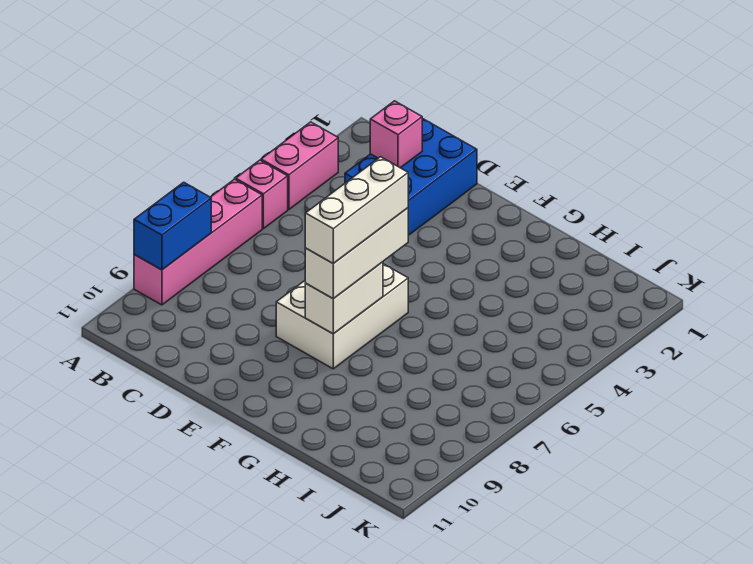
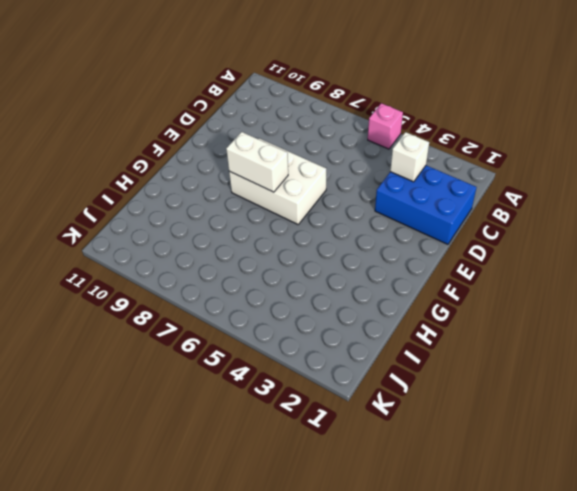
white brick C3 level 2 -> none
none -> pink brick A3:A4 level 1
none -> pink brick A6:A9 level 1

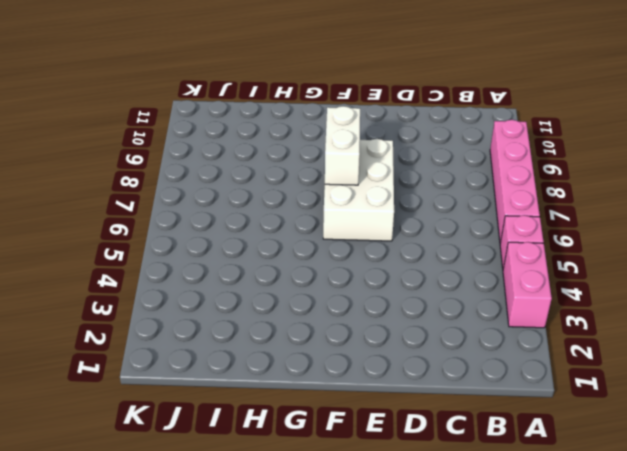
none -> blue brick C1:D3 level 1
none -> blue brick A8:A9 level 2

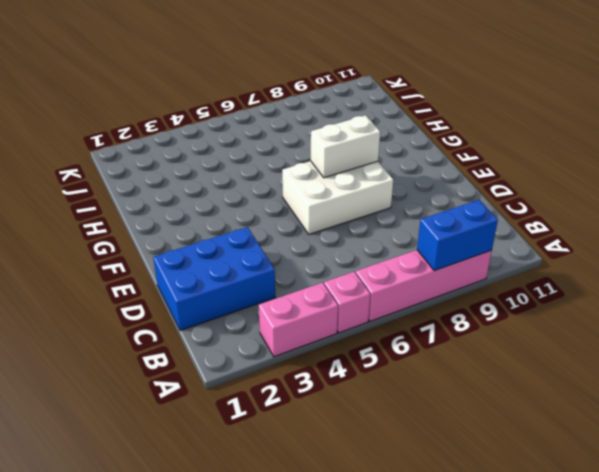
none -> pink brick C2 level 2
none -> white brick F6:F8 level 3

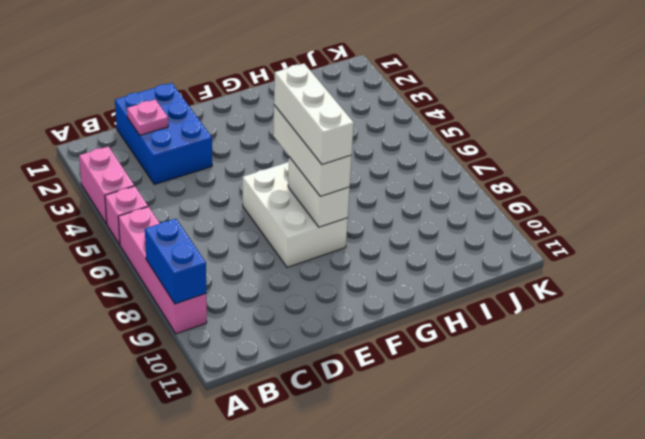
pink plate C2 level 2 -> pink brick C2 level 2

